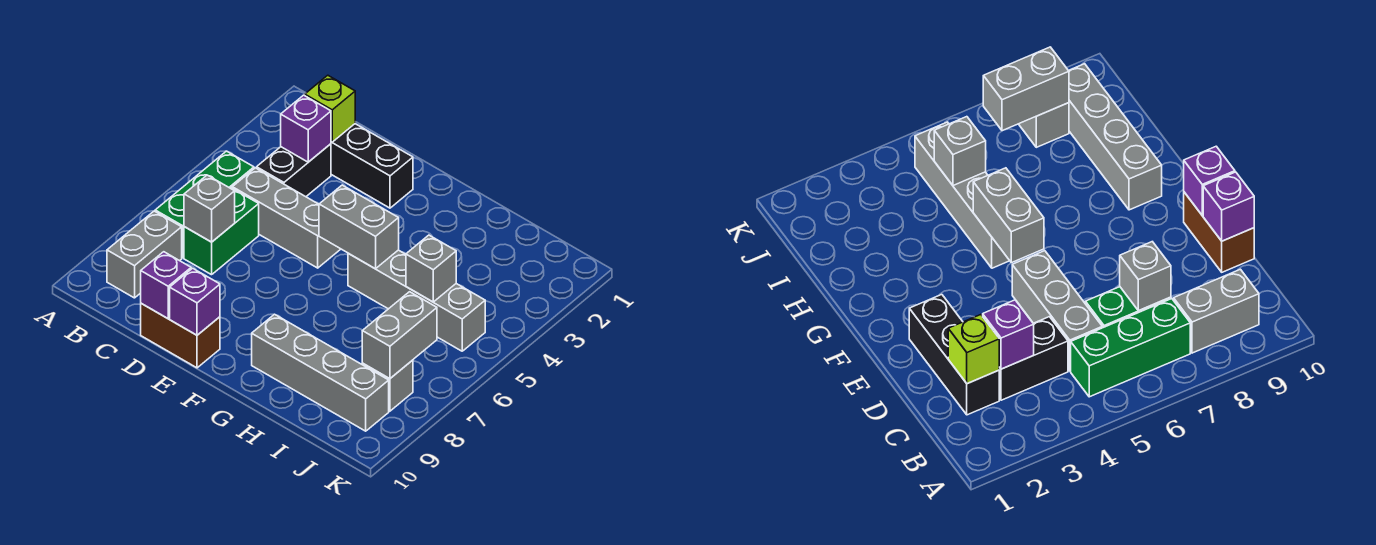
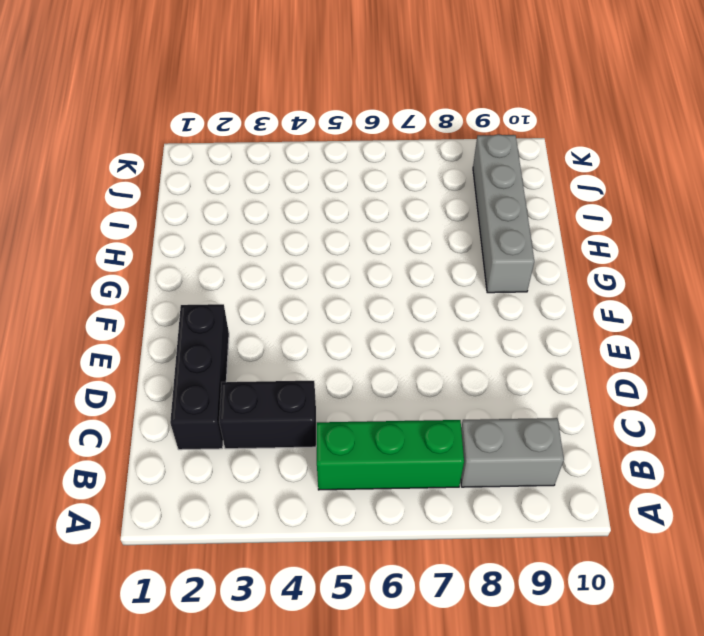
none -> grey brick C5:E5 level 1
none -> green brick C6:C7 level 1
none -> brown brick D10:E10 level 1

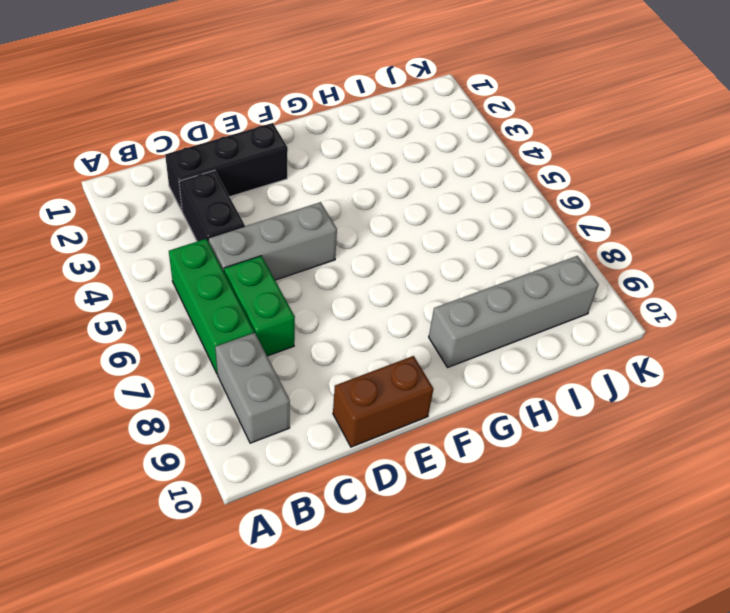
none -> grey brick G5:J5 level 1
none -> grey brick J8 level 1
none -> lime brick C2 level 2

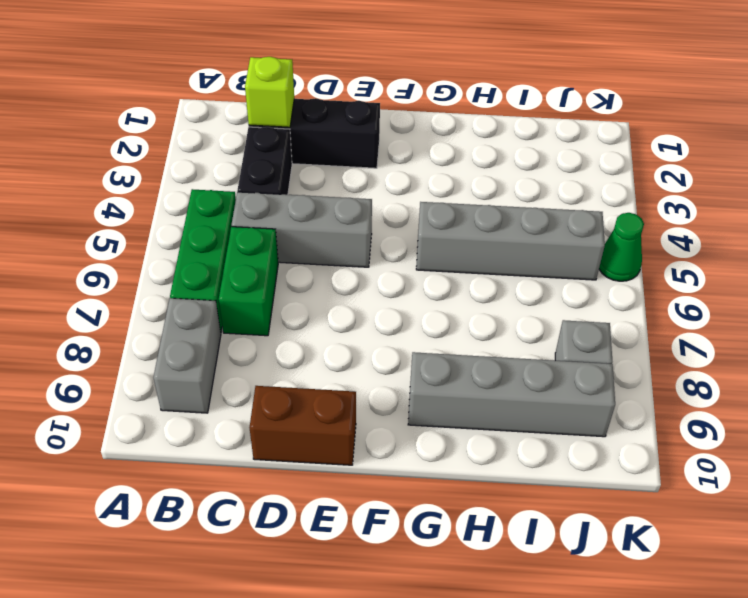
green cone K5 level 1 -> none
none -> purple brick C3 level 2
none -> grey brick C7 level 2
none -> purple brick D10 level 2

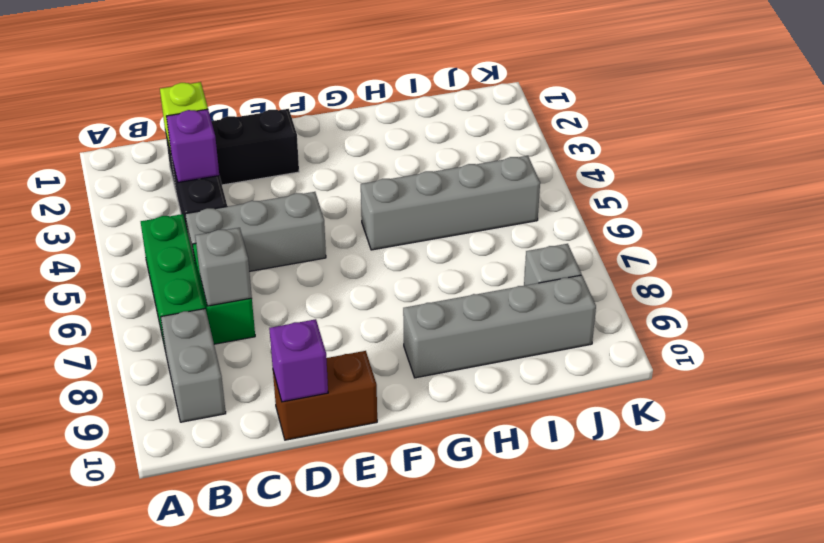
none -> purple brick E10 level 2
none -> grey brick F5:G5 level 2
none -> grey brick I5 level 2

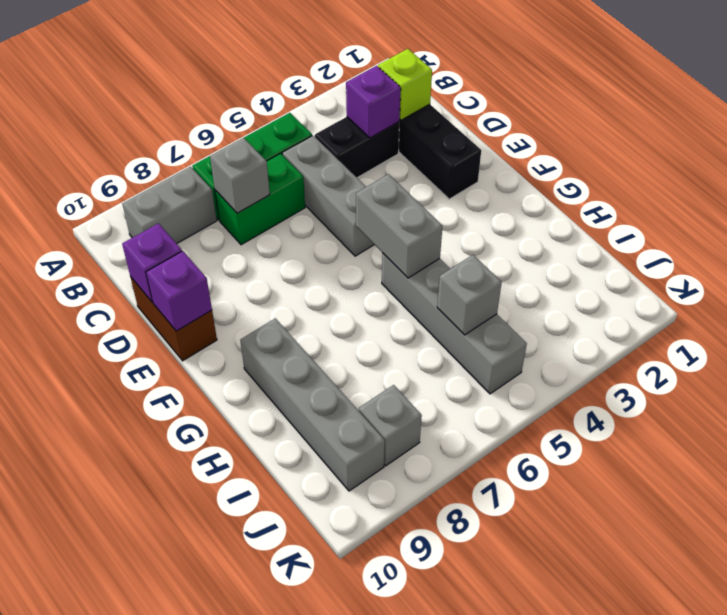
none -> grey brick J7:J8 level 2

